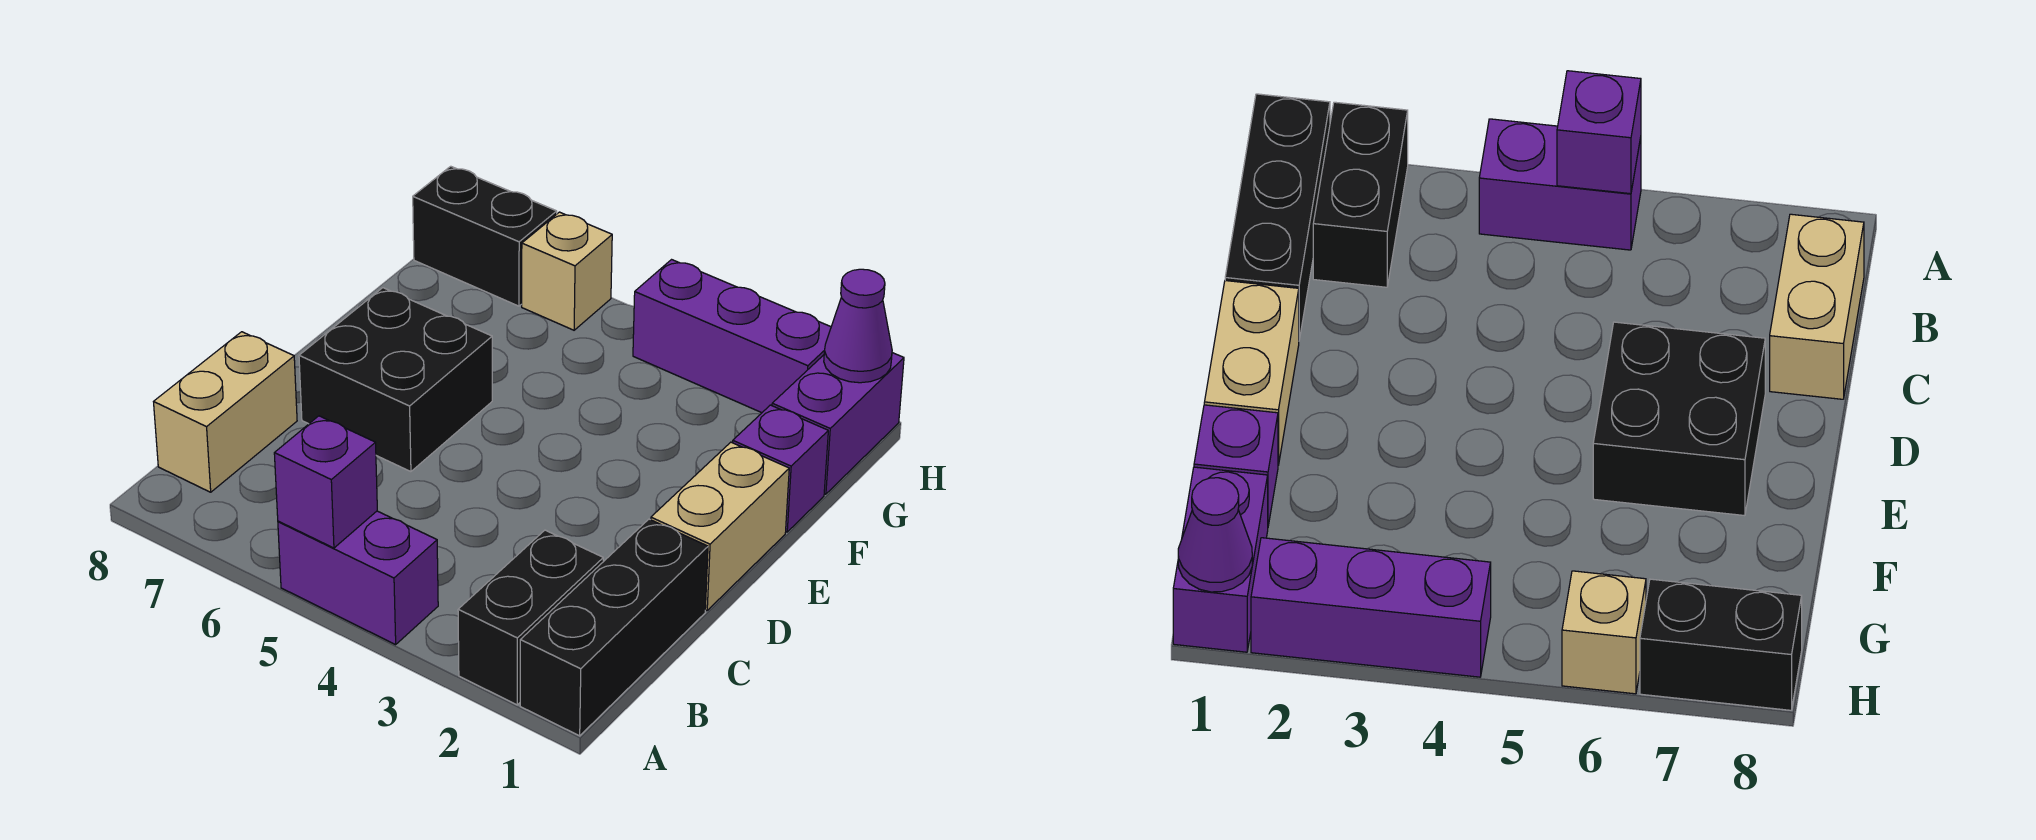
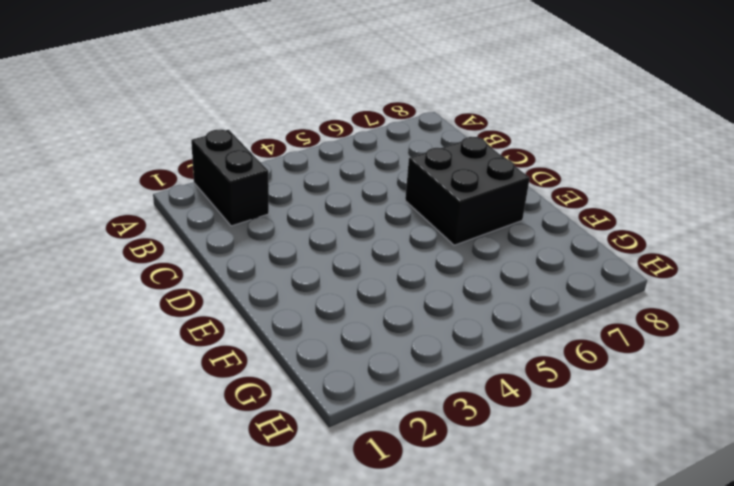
none -> black brick A1:C1 level 1
none -> purple brick A4:A5 level 1
none -> tan brick B8:C8 level 1

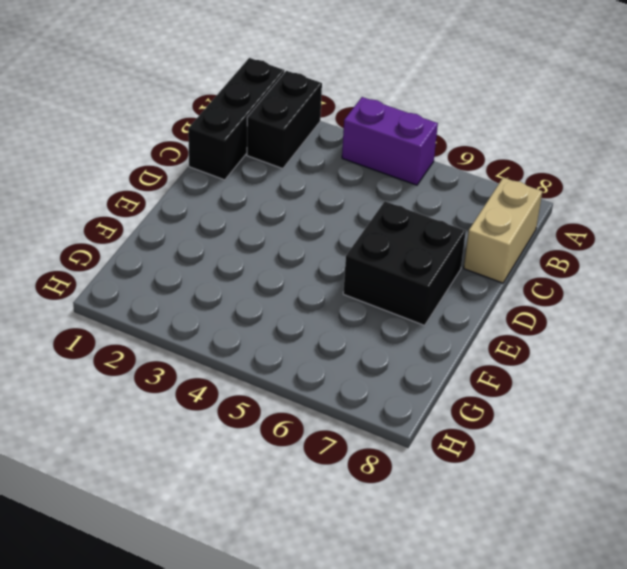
none -> tan brick D1:E1 level 1
none -> purple brick F1 level 1
none -> purple brick G1:H1 level 1

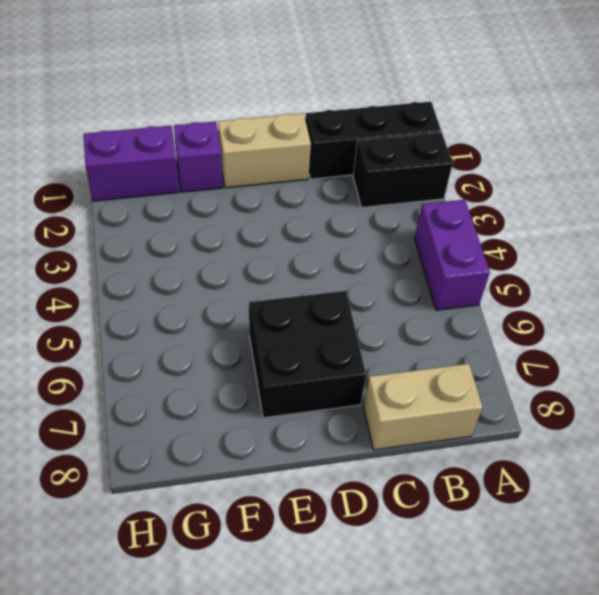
none -> purple brick H2:H4 level 1
none -> tan brick H6 level 1
none -> black brick H7:H8 level 1

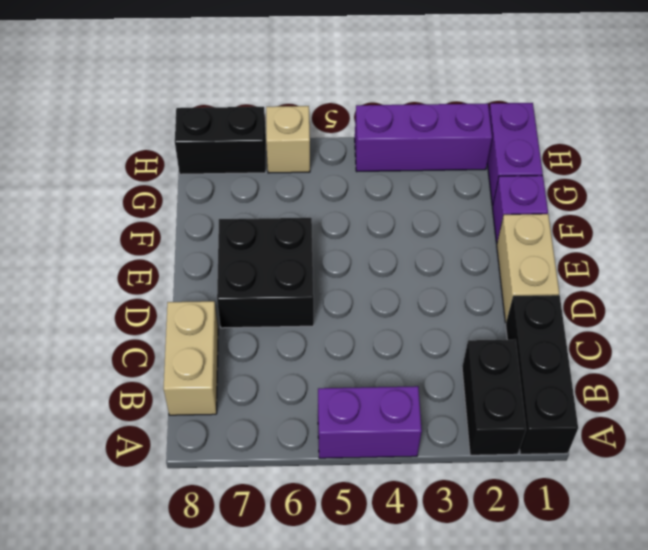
none -> purple brick A5 level 2
none -> purple cone H1 level 2

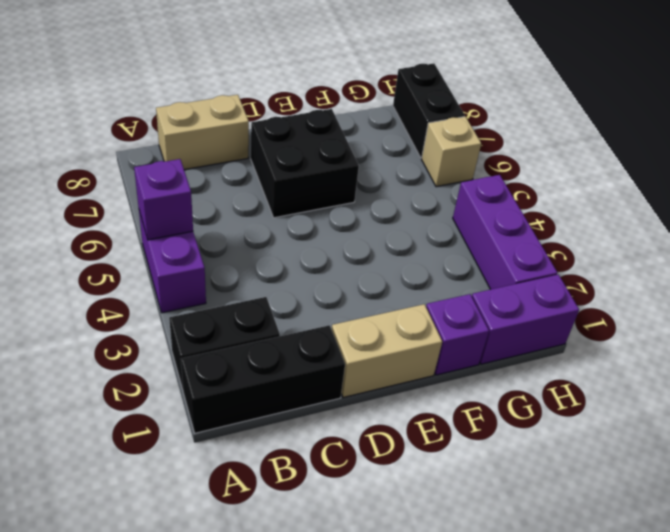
none -> purple cone H1 level 2

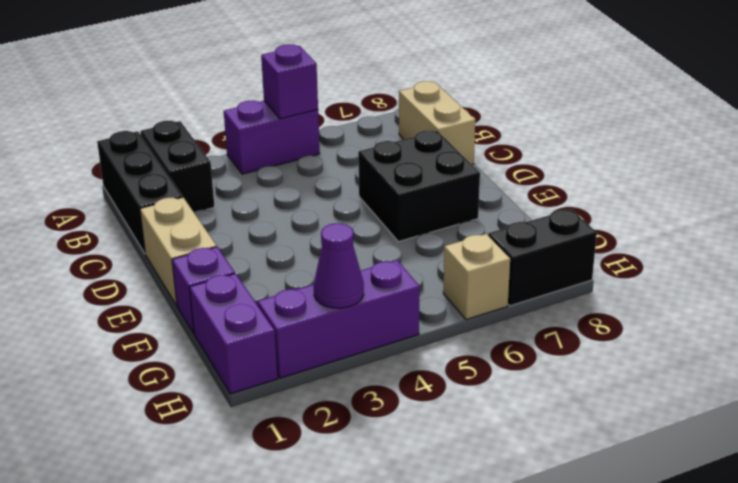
purple cone H3 level 2 -> purple cone H1 level 2

